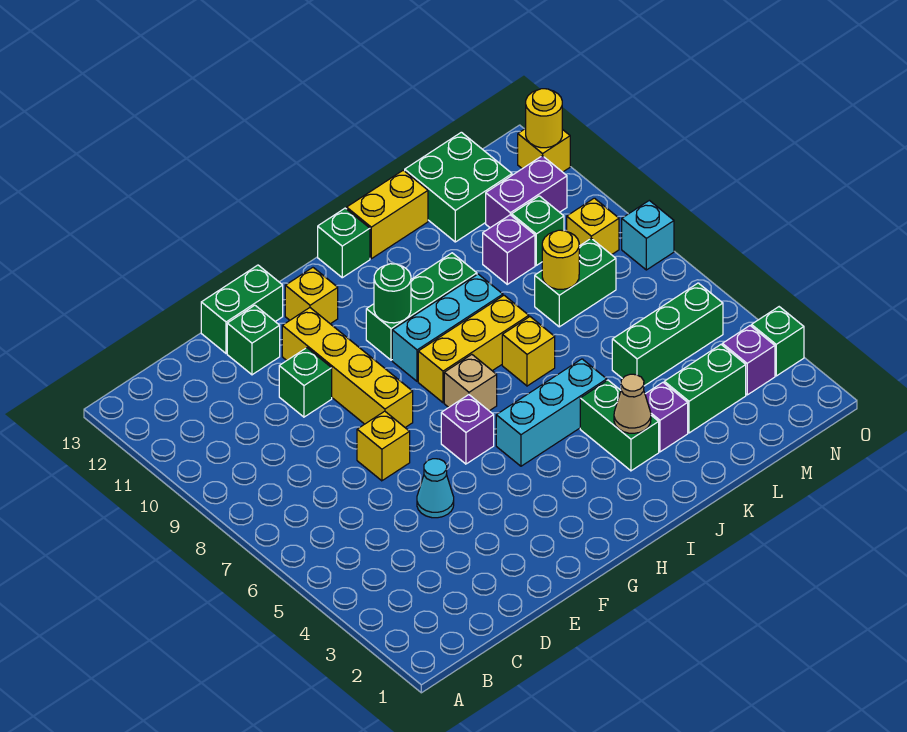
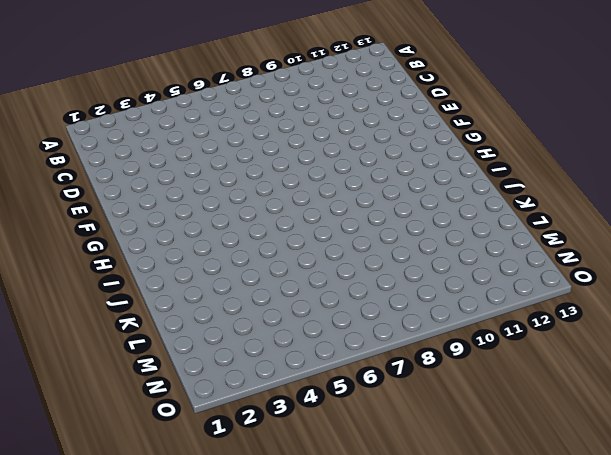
none -> cyan cone E5 level 1
none -> yellow brick E7 level 1
none -> green brick E10 level 1
none -> green brick E12 level 1

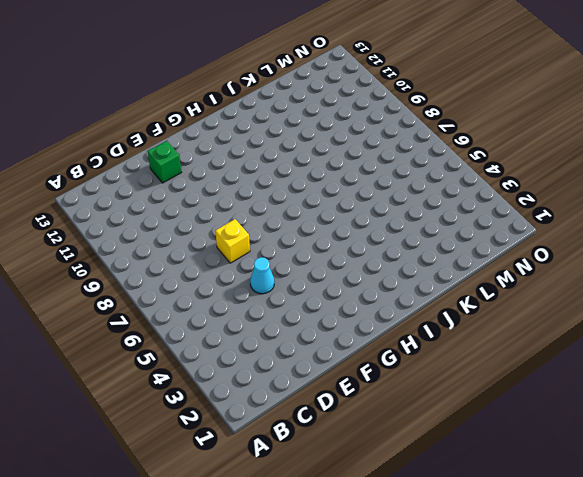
none -> green brick E10 level 1
none -> green brick E13:F13 level 1
none -> yellow brick F8:F11 level 1
none -> purple brick G6 level 1

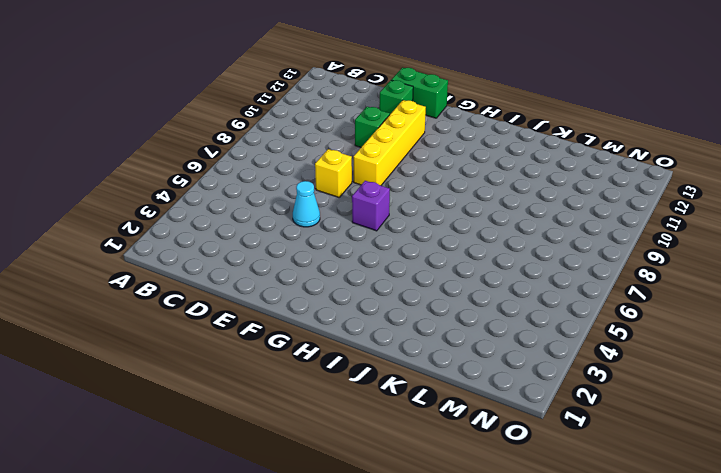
none -> yellow brick G12 level 1
none -> cyan brick H5:J5 level 1
none -> tan brick H7 level 1
none -> yellow brick H8:J8 level 1

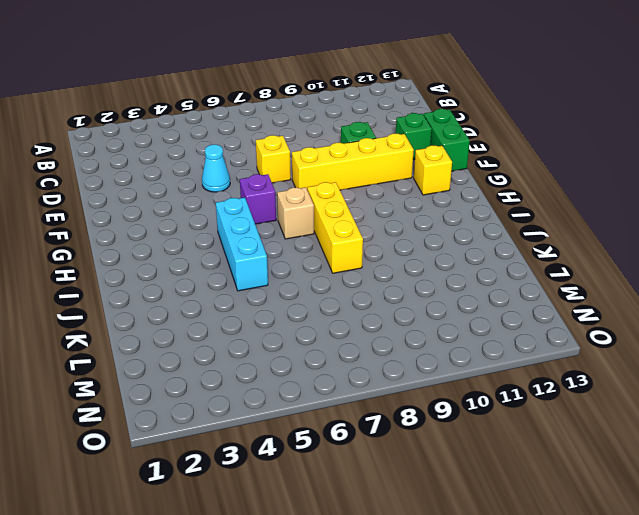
none -> cyan brick H9:J9 level 1
none -> green brick H10:J10 level 1
none -> green brick I13 level 1
none -> green brick J3:J4 level 1

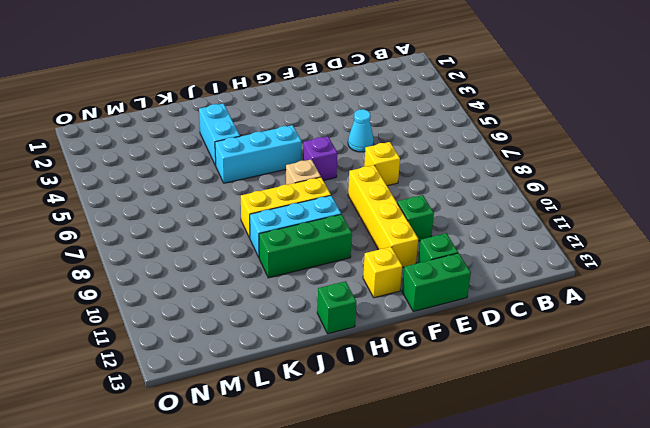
cyan brick J3:J4 level 1 -> green brick J3:J4 level 1
none -> yellow brick J7 level 1
none -> yellow brick J13:K13 level 1
none -> purple brick K3 level 1
none -> green brick L3:M3 level 1

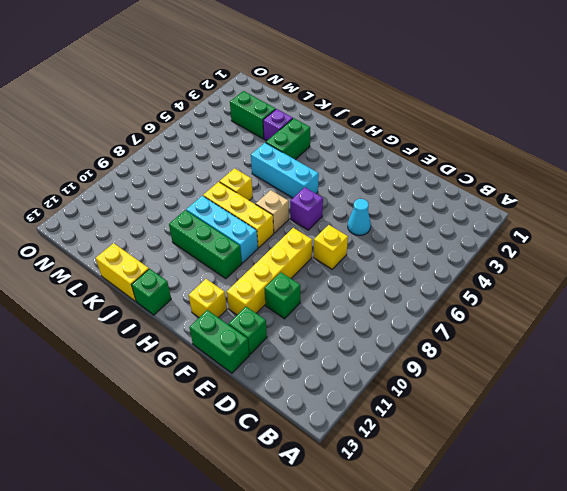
none -> green brick L5:N5 level 1
none -> green brick L8:M8 level 1
none -> purple brick L10 level 1
none -> green brick L12:M13 level 1

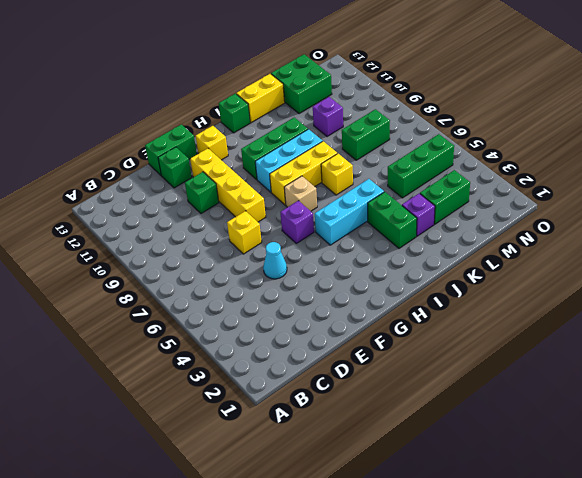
none -> green brick M10 level 1
none -> purple brick M11:N11 level 1
none -> purple brick N3 level 1
none -> yellow brick N9 level 1

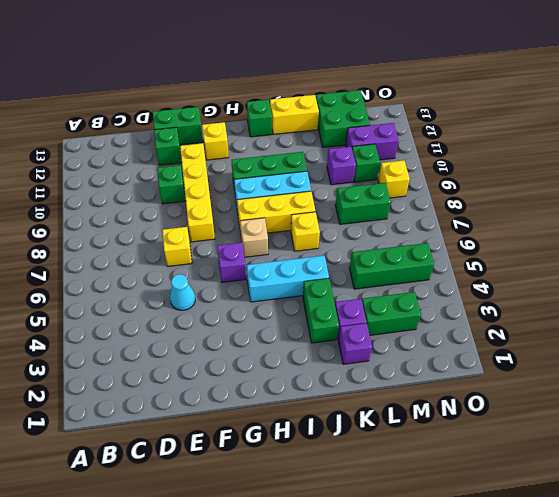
purple brick K2 level 1 -> purple brick N3 level 1
none -> green brick O3 level 1
none -> cyan brick O8 level 1
none -> yellow brick O12 level 1
none -> green round brick H10 level 2

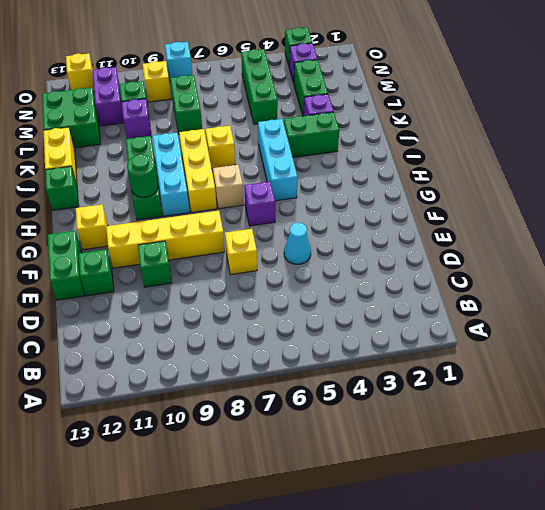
none -> tan cone J3 level 2
none -> yellow round brick L8 level 2
none -> yellow round brick O12 level 2

